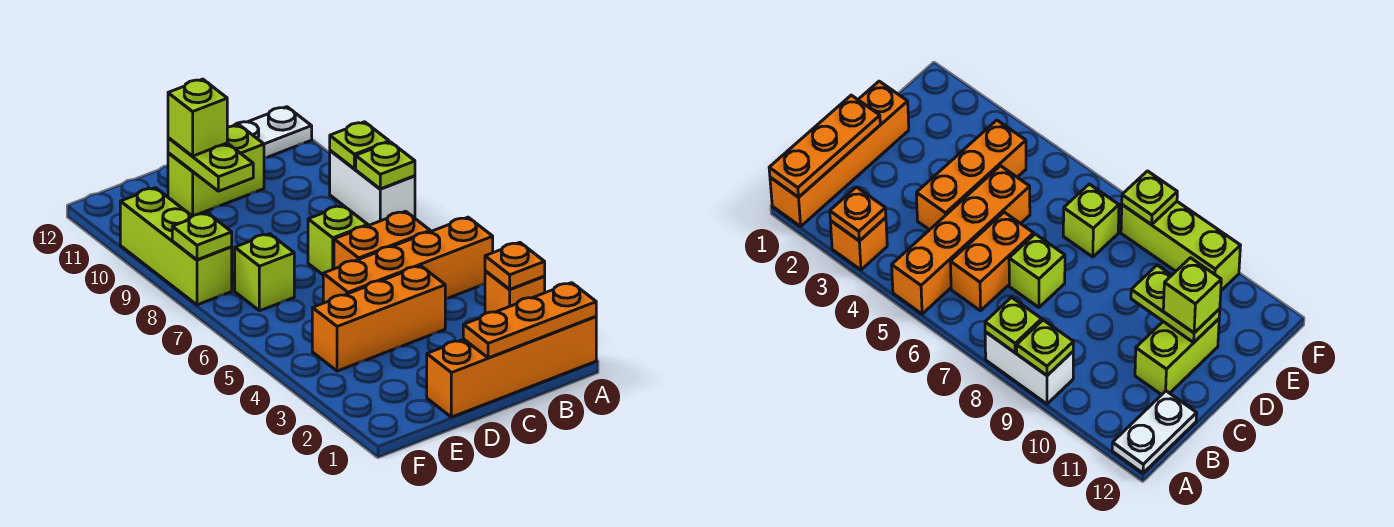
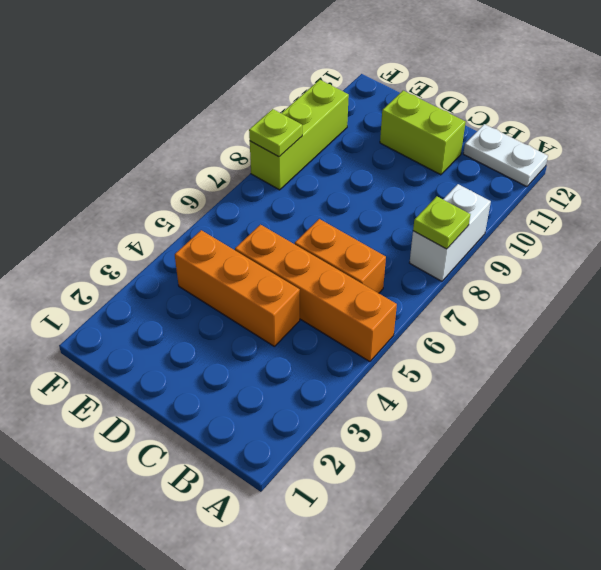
none -> orange brick A1:D1 level 1
none -> orange brick A3 level 1
none -> lime brick C7 level 1

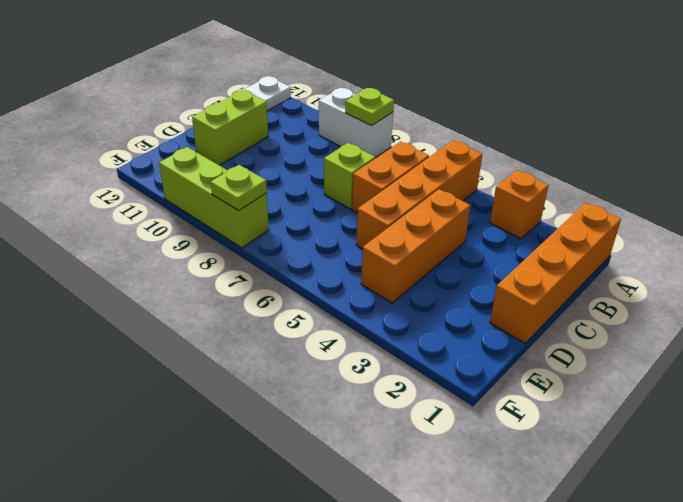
none -> lime brick E7 level 1
none -> orange plate A1:C1 level 2
none -> orange plate A3 level 2

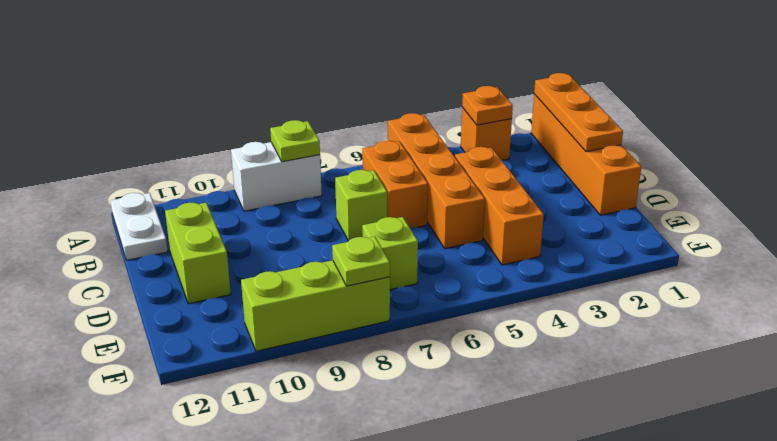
none -> lime plate A9 level 2
none -> lime plate D10:D11 level 2
none -> lime brick D11 level 3

